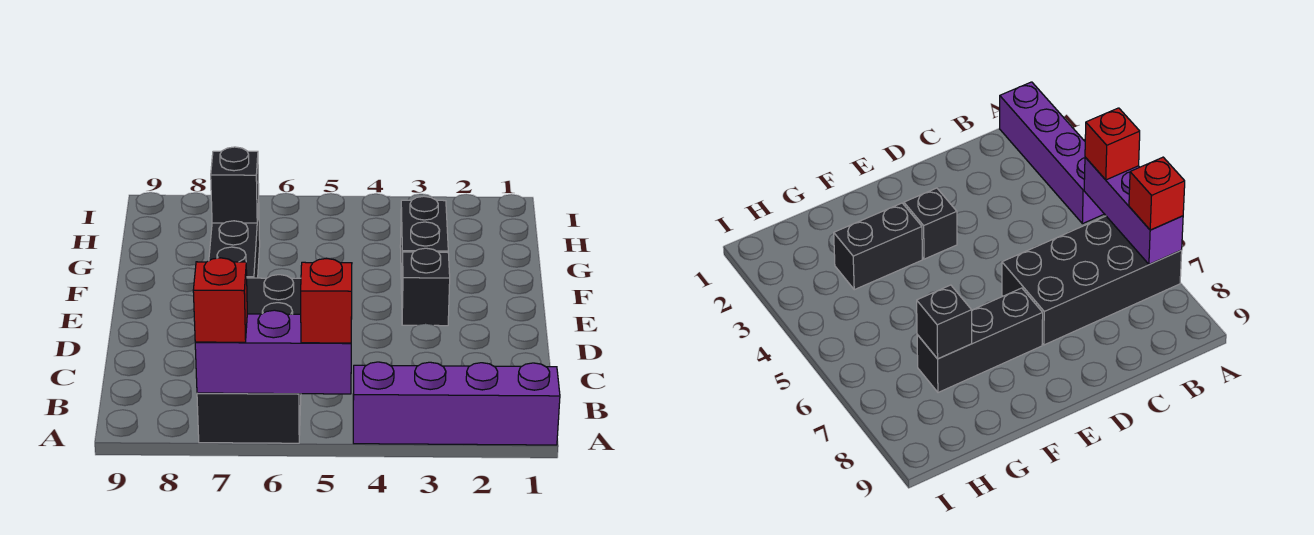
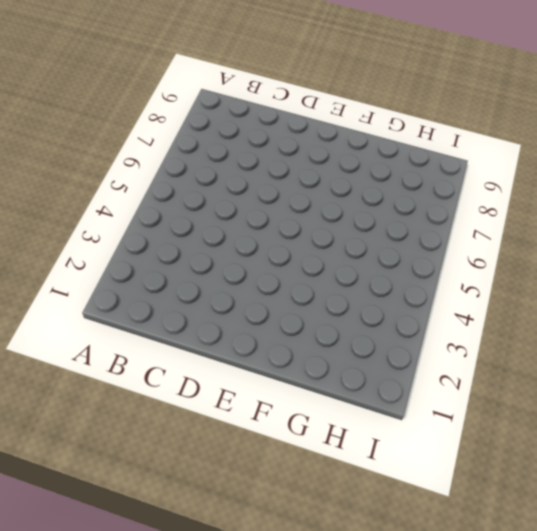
none -> purple brick A1:A4 level 1
none -> black brick A6:D7 level 1

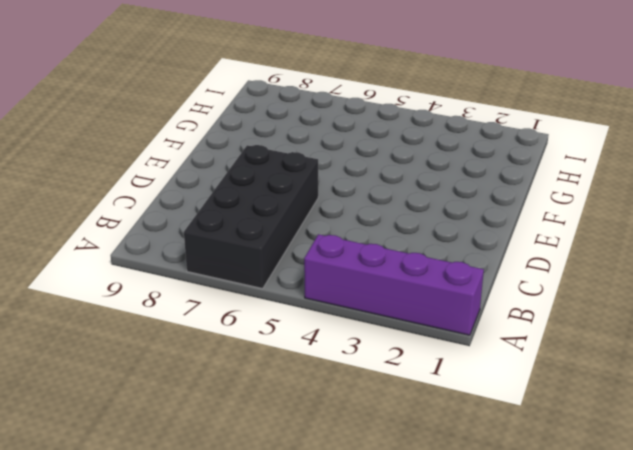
none -> black brick E3 level 1
none -> black brick E7:G7 level 1

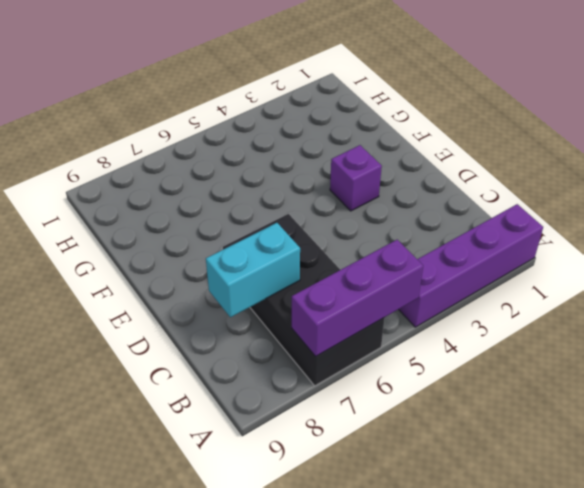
cyan brick C7:C8 level 2 -> none
purple brick E3 level 1 -> black brick E3 level 1
none -> black brick E7:G7 level 1
none -> black brick F3:G3 level 1

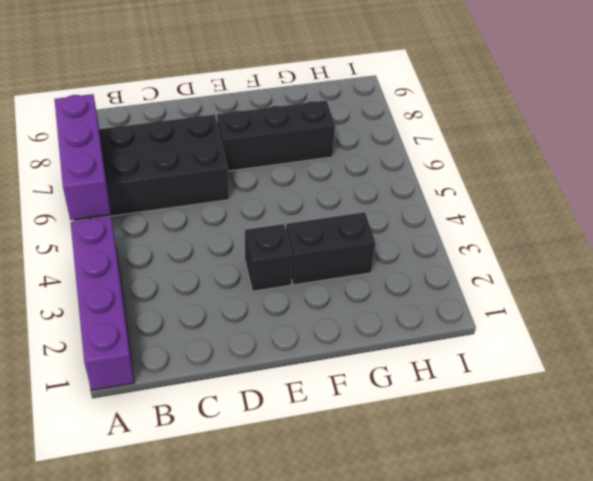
none -> black brick G7 level 2
none -> red brick A5 level 3

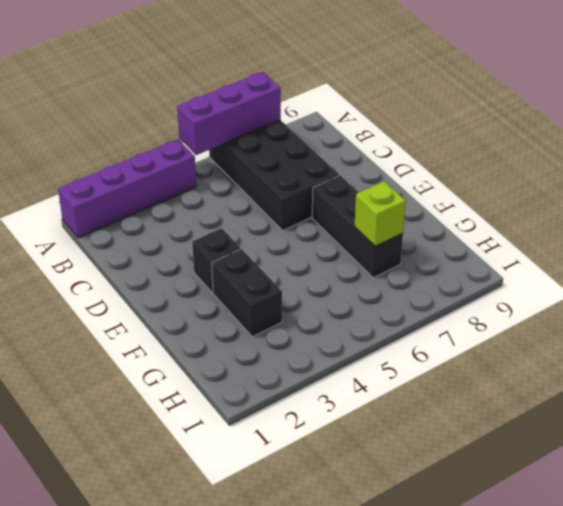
lime brick G7 level 2 -> black brick G7 level 2
none -> red brick A5 level 3
none -> red brick A7 level 3

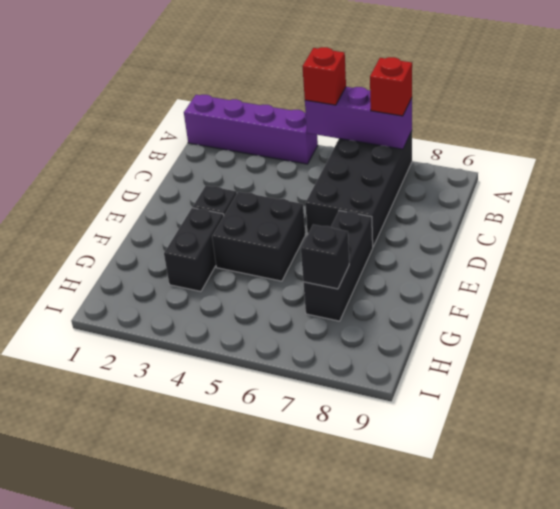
black brick E4:F5 level 1 -> none

